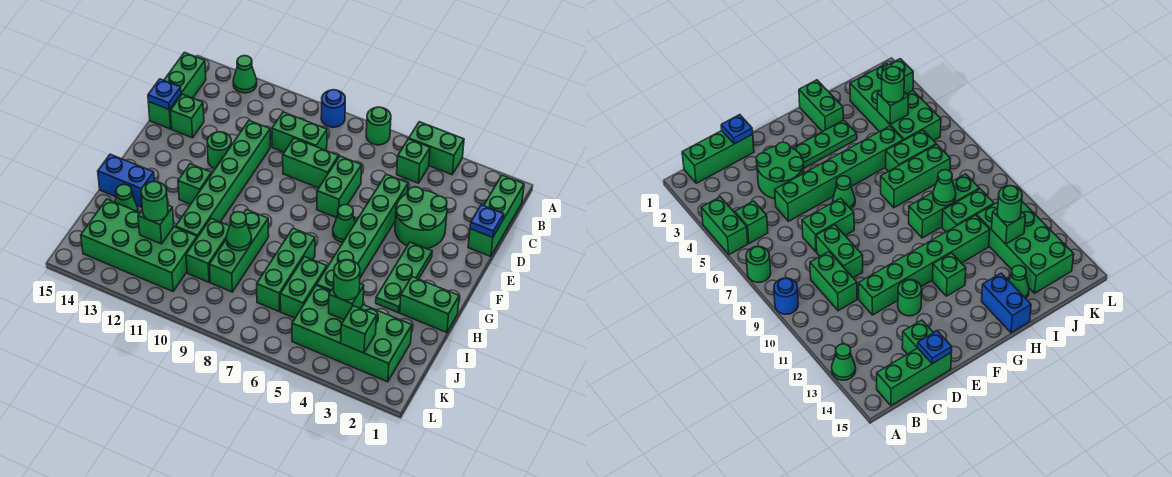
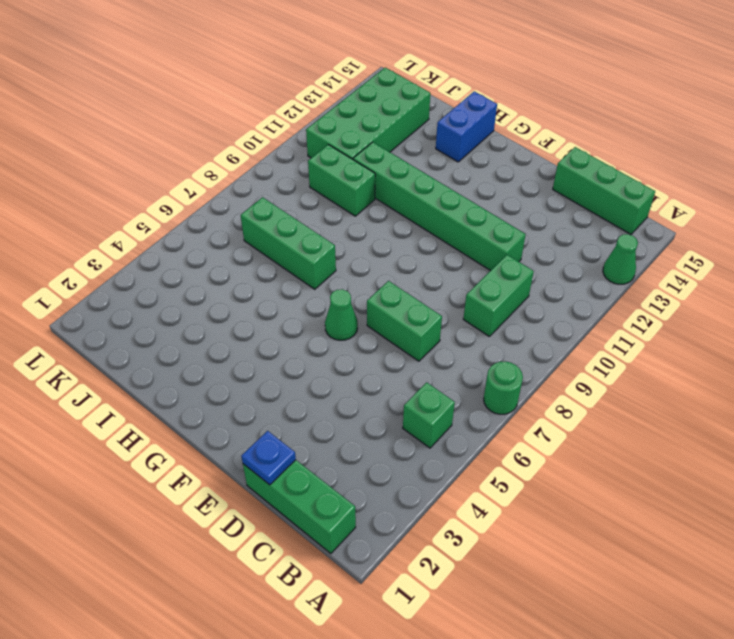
none -> green brick A4:A5 level 1
none -> blue round brick A9 level 1
none -> green round brick D3:E4 level 1
none -> green brick D5:I5 level 1

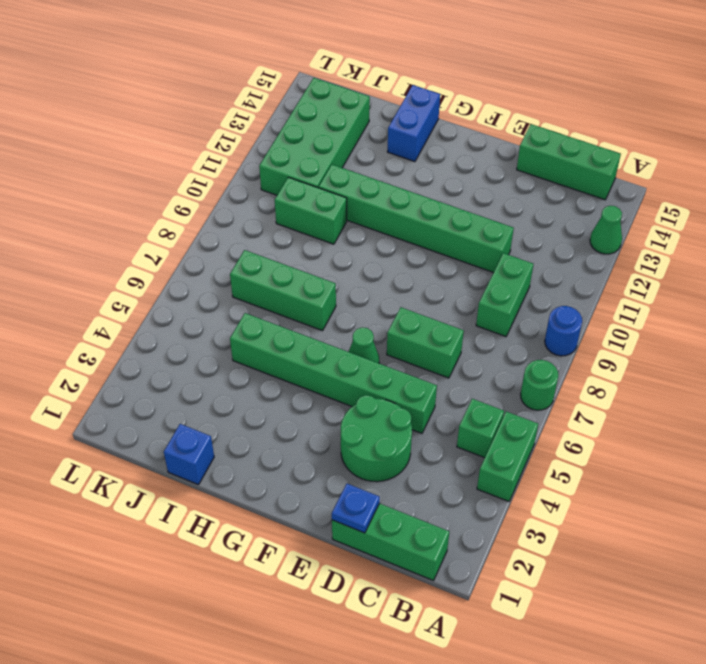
blue brick I1 level 1 -> none
none -> green brick D8:D9 level 1
none -> green brick D14 level 1
none -> green round brick E12 level 1
none -> green plate F3:H3 level 1

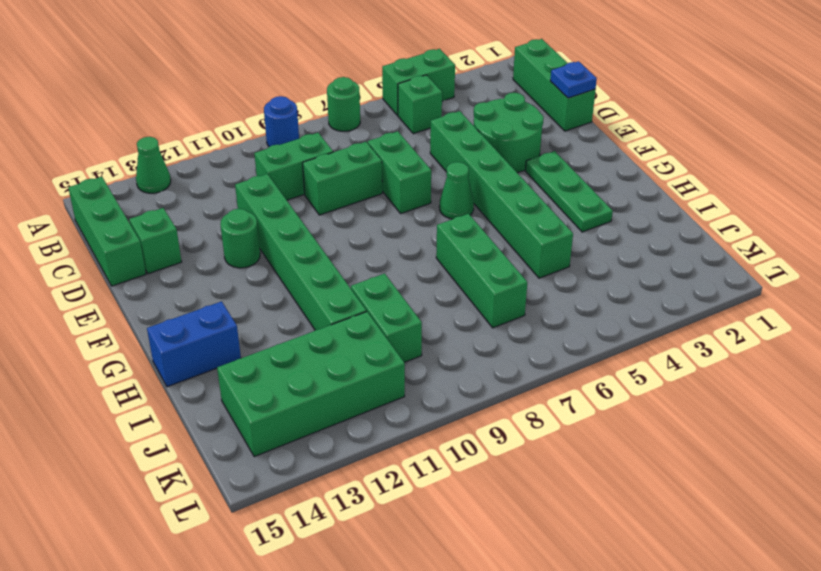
none -> green brick G12 level 1
none -> green brick H1:H2 level 1
none -> green brick H9:J9 level 1
none -> green brick I6:J6 level 1

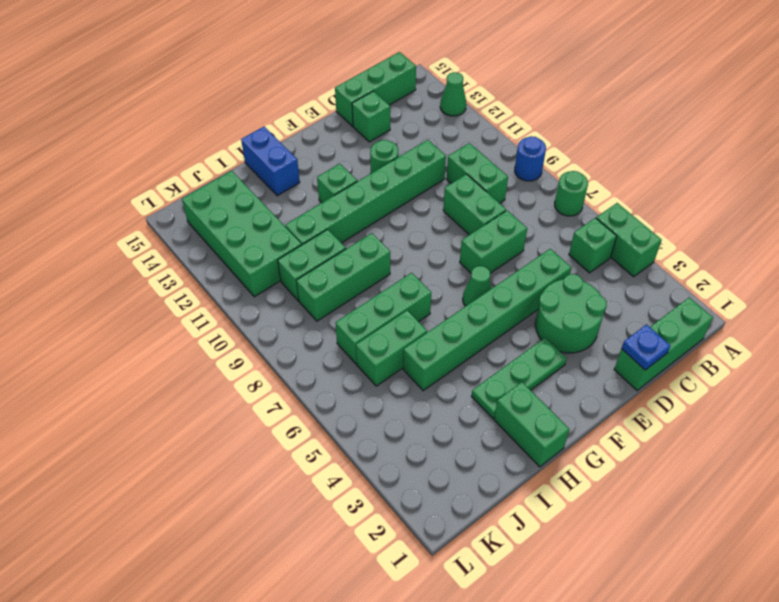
none -> green cone I14 level 1
none -> green brick J2:K5 level 1
none -> blue plate D15 level 2
none -> green cone I9 level 2

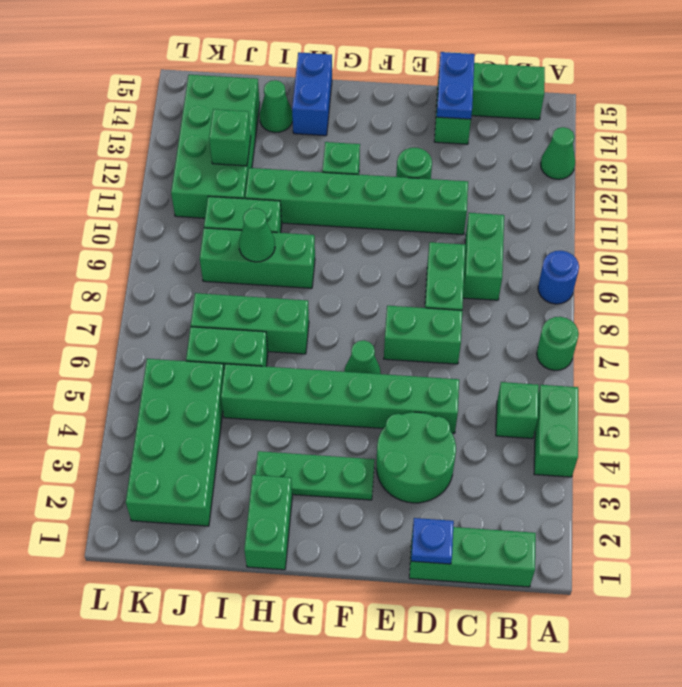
blue plate D14:D15 level 2 -> blue plate D15 level 2
none -> green brick J4 level 2
none -> green brick K3 level 2
none -> green round brick J4 level 3
none -> green round brick J12 level 3

